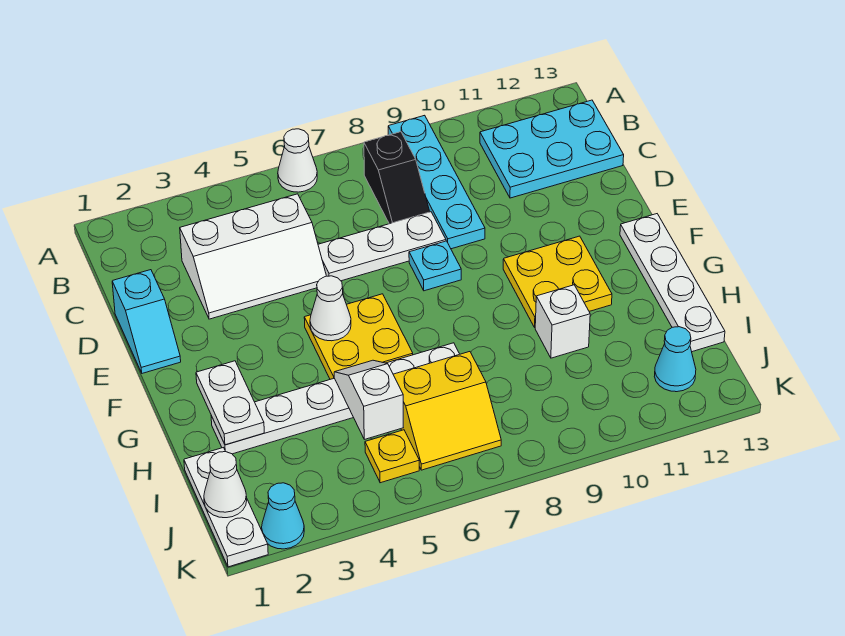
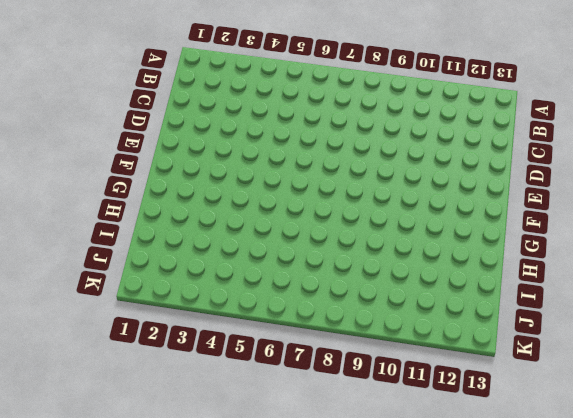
none -> white cone A6 level 1
none -> cyan plate A9:D9 level 1
none -> black slope B8:C8 level 1 top B

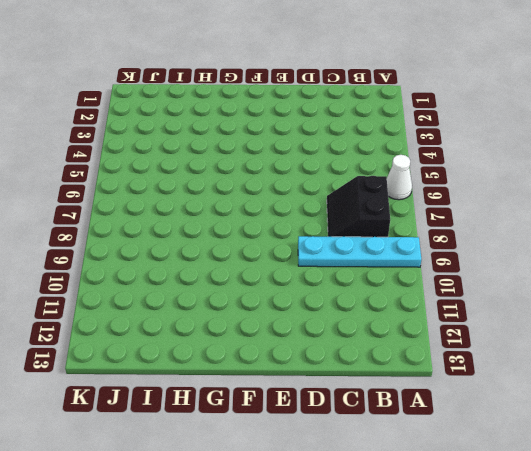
black slope B7:C8 level 1 top B -> black slope B8:C8 level 1 top B
none -> cyan plate B11:C13 level 1
none -> white slope C3:D5 level 1 top C
none -> cyan slope D1:E1 level 1 top D

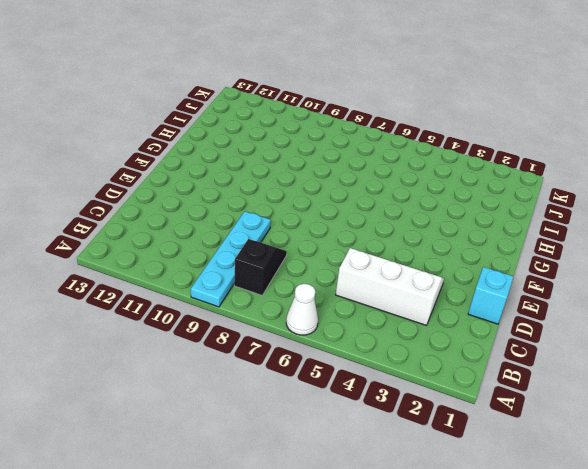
none -> cyan plate B11:C13 level 1
none -> white plate D6:D8 level 1
none -> cyan plate E8 level 1

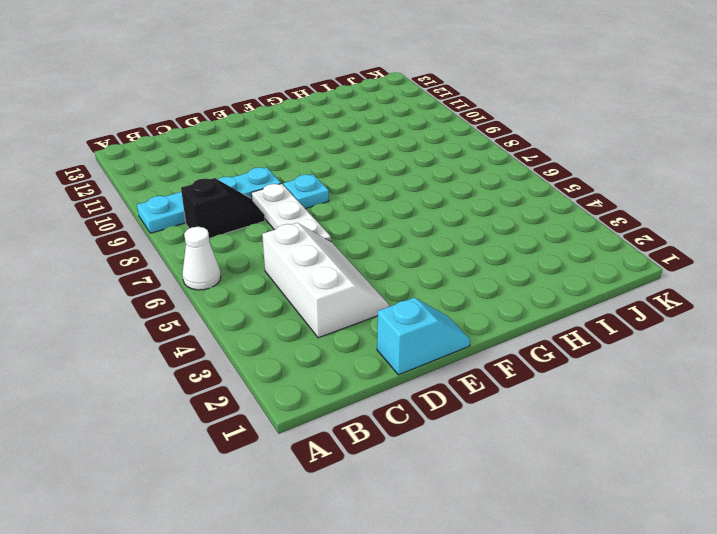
none -> cyan plate B11:C13 level 1
none -> yellow plate F5:G6 level 1
none -> yellow plate F10:G11 level 1

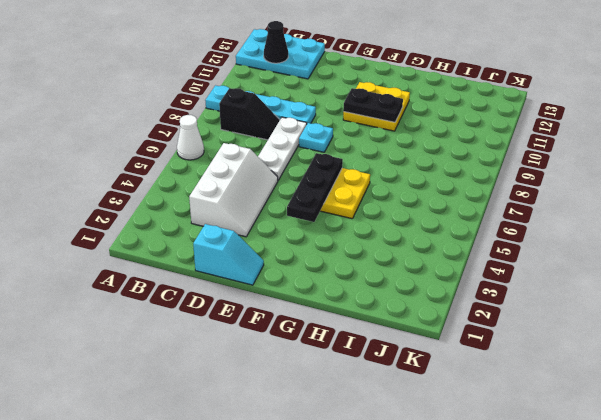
cyan plate A12:C13 level 1 -> cyan plate B11:C13 level 1
black cone B12 level 2 -> none
black plate F4:F6 level 2 -> white cone F5 level 2
black plate F10:G10 level 2 -> none
none -> white plate F13:I13 level 1
none -> white plate H2:H7 level 1
none -> white brick H10 level 1

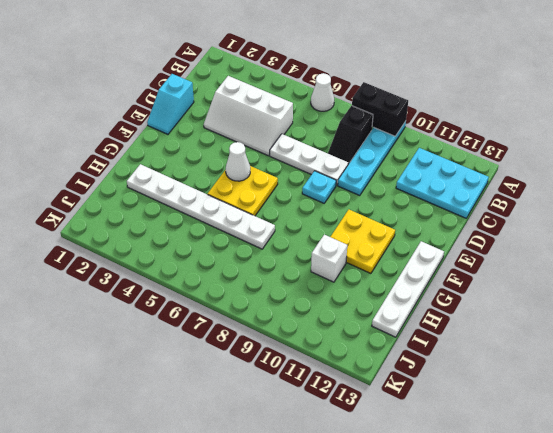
black brick A8:A9 level 2 -> none
none -> white plate I1:K1 level 1
none -> yellow slope I6:J7 level 1 top I
none -> yellow plate J5 level 1

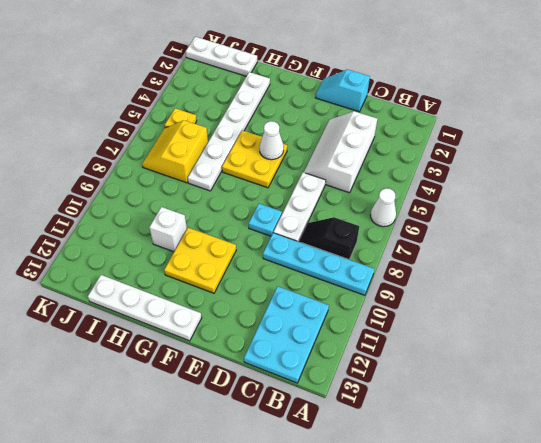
none -> cyan cone J12 level 1
none -> cyan cone K2 level 1
none -> white plate G2:H2 level 2

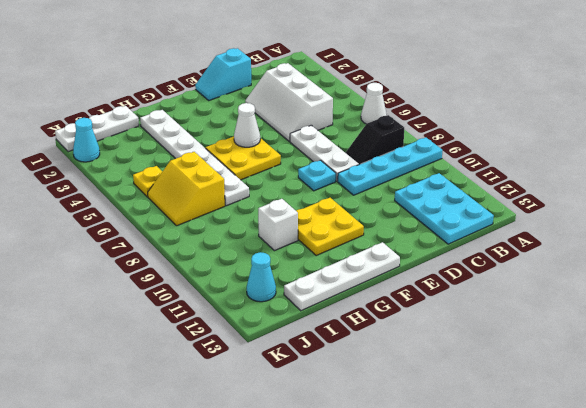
none -> white plate G2:H2 level 2
none -> white slope H5:I5 level 2 top I
none -> white cone J1 level 2

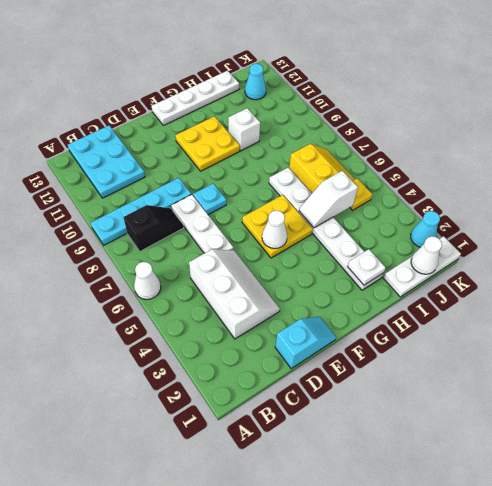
white plate H2 level 2 -> white plate G2:H2 level 2

